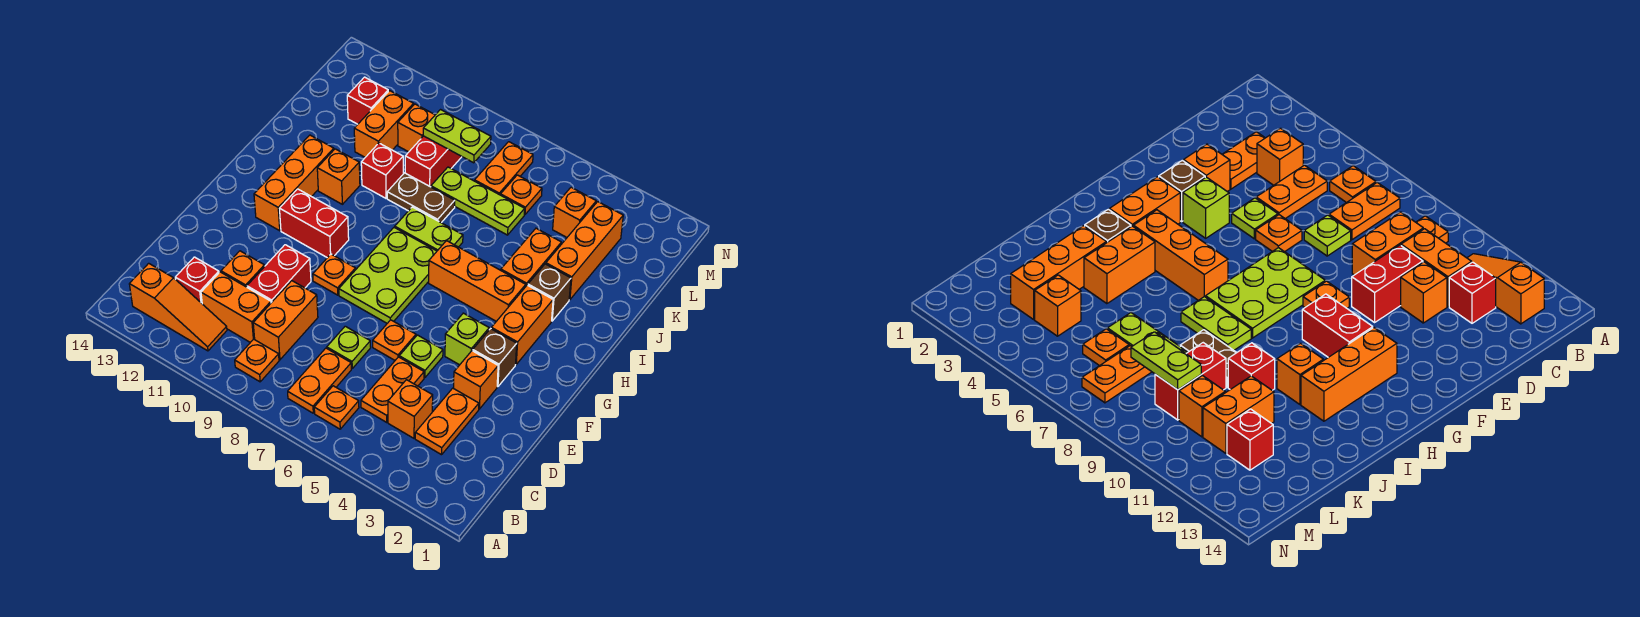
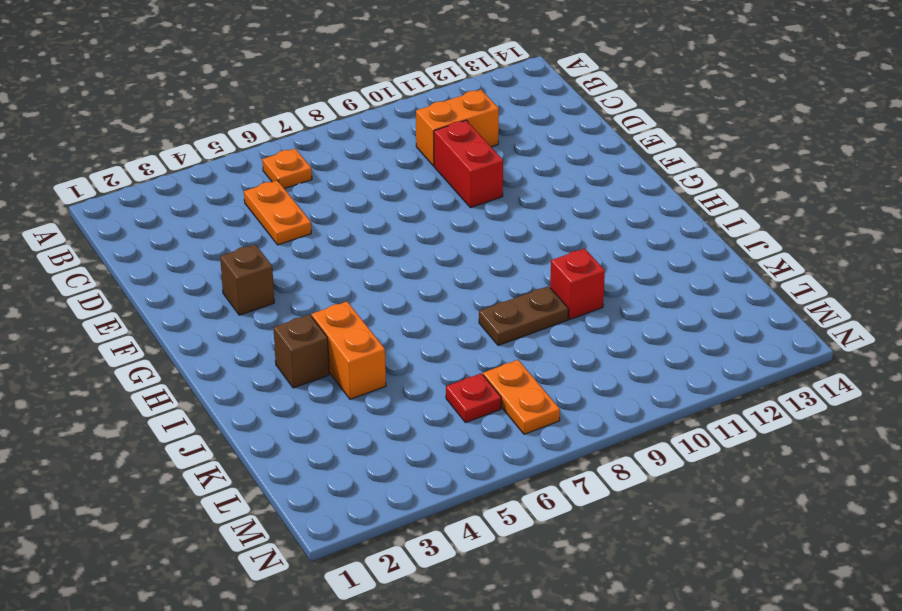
red plate L6 level 1 -> orange plate L6 level 1
none -> orange plate B7:C7 level 1
none -> orange plate B9 level 1
none -> orange slope B11:B13 level 1 top 13
none -> orange plate C3:D3 level 1

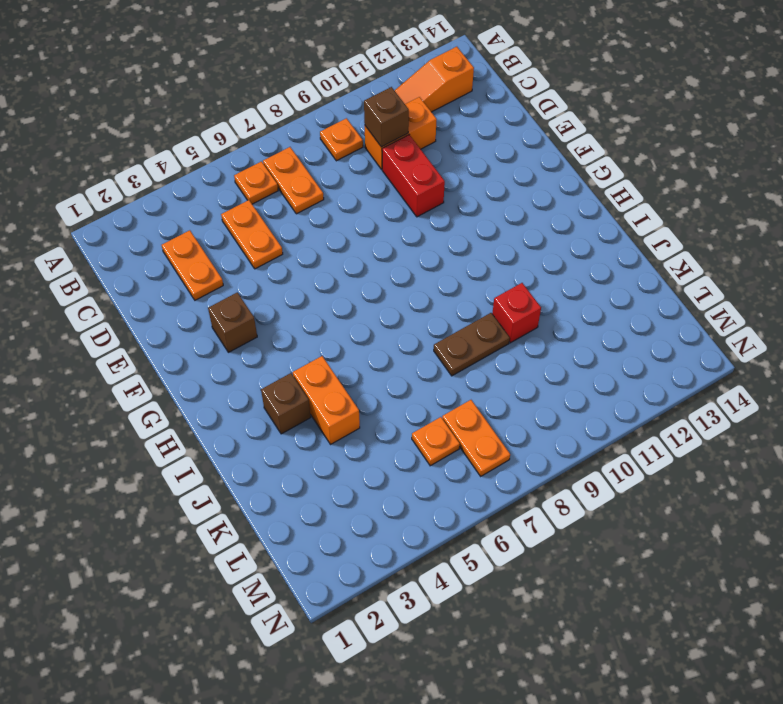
brown brick C10 level 2 -> none
none -> orange brick C4 level 1
none -> orange brick C9:D9 level 1
none -> red brick C12 level 1
none -> lime plate D7 level 1

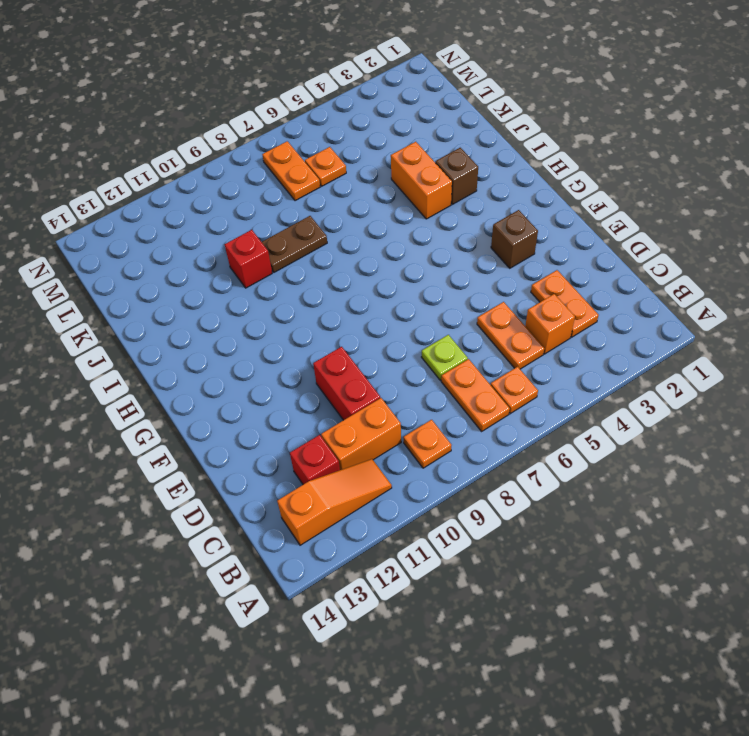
none -> orange brick C9:D9 level 1
none -> orange brick D11 level 1
none -> orange brick E3 level 1
none -> lime plate E5 level 1

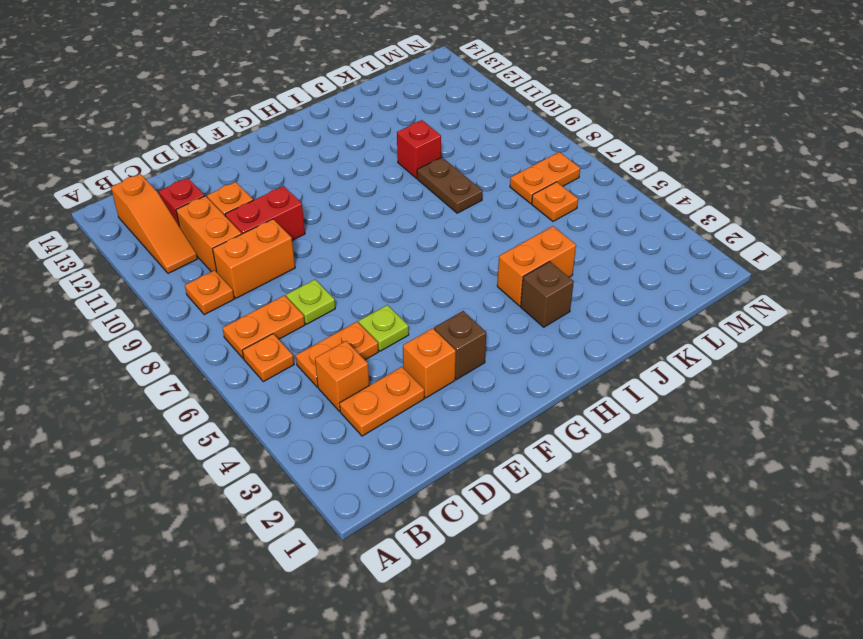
none -> orange plate E6 level 1
none -> lime brick F4 level 1
none -> lime plate F7:H8 level 1
none -> orange plate F9 level 1

